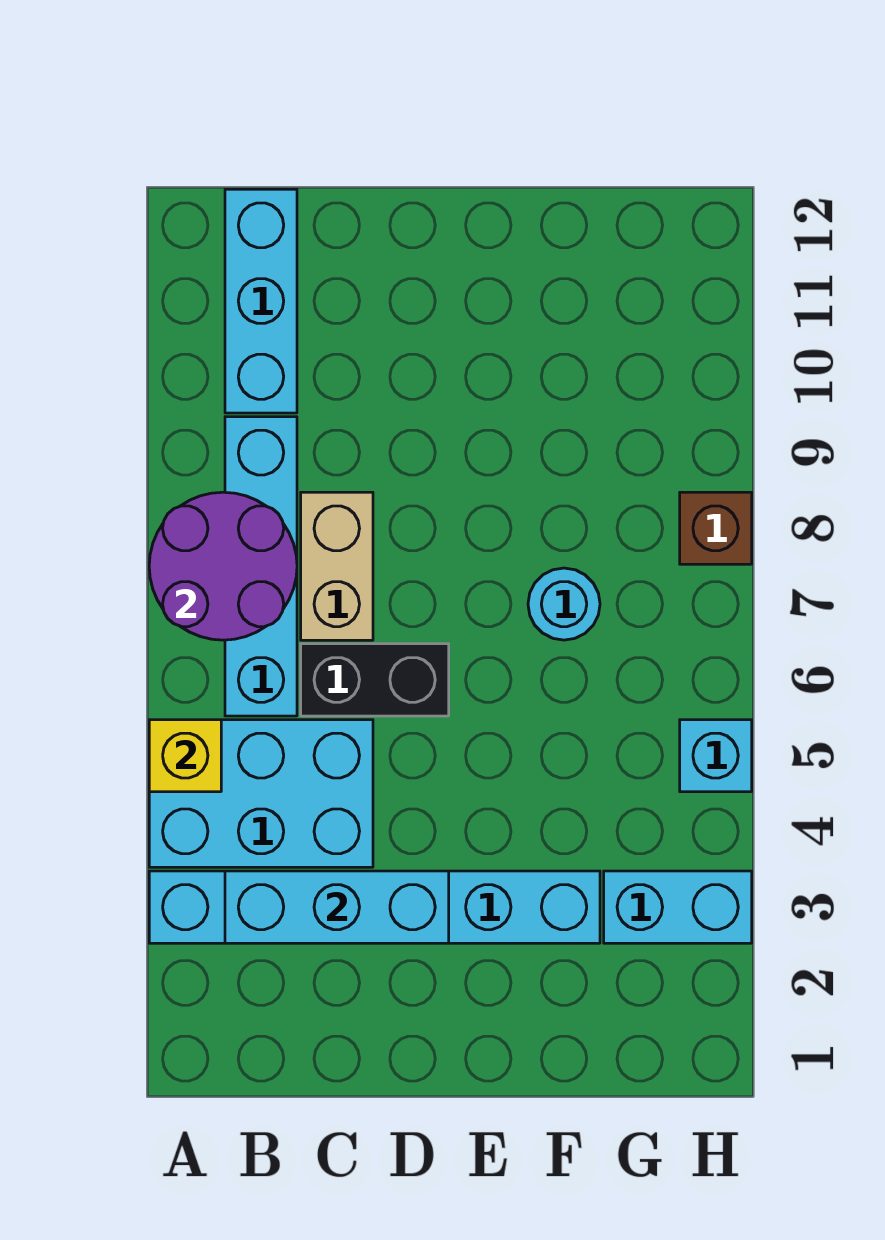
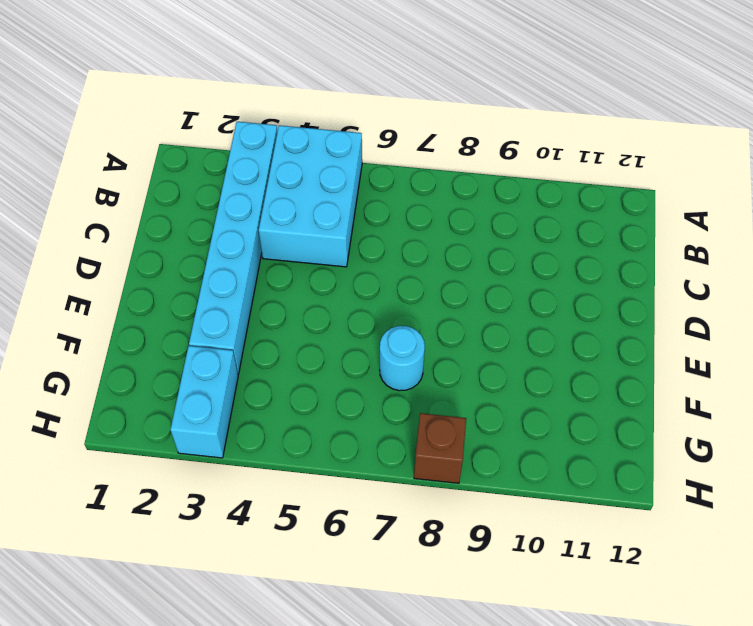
none -> cyan brick B6:B9 level 1
none -> cyan brick B10:B12 level 1
none -> black brick C6:D6 level 1

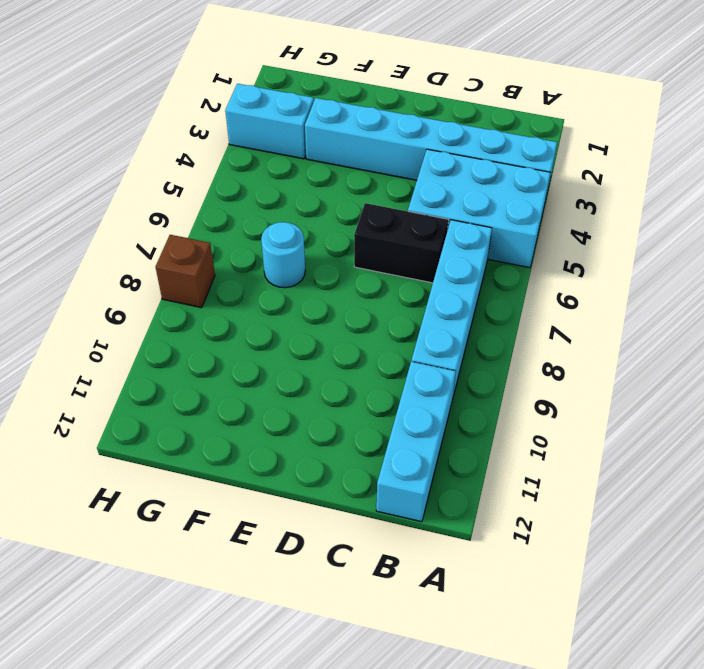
none -> tan brick C7:C8 level 1
none -> cyan brick H5 level 1
none -> yellow brick A5 level 2

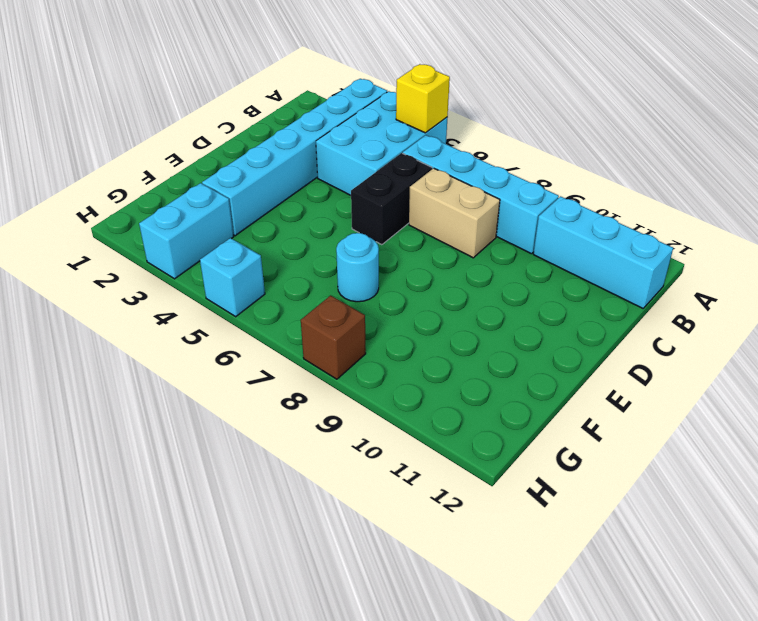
none -> purple round brick A7:B8 level 2
none -> cyan brick B3:D3 level 2

